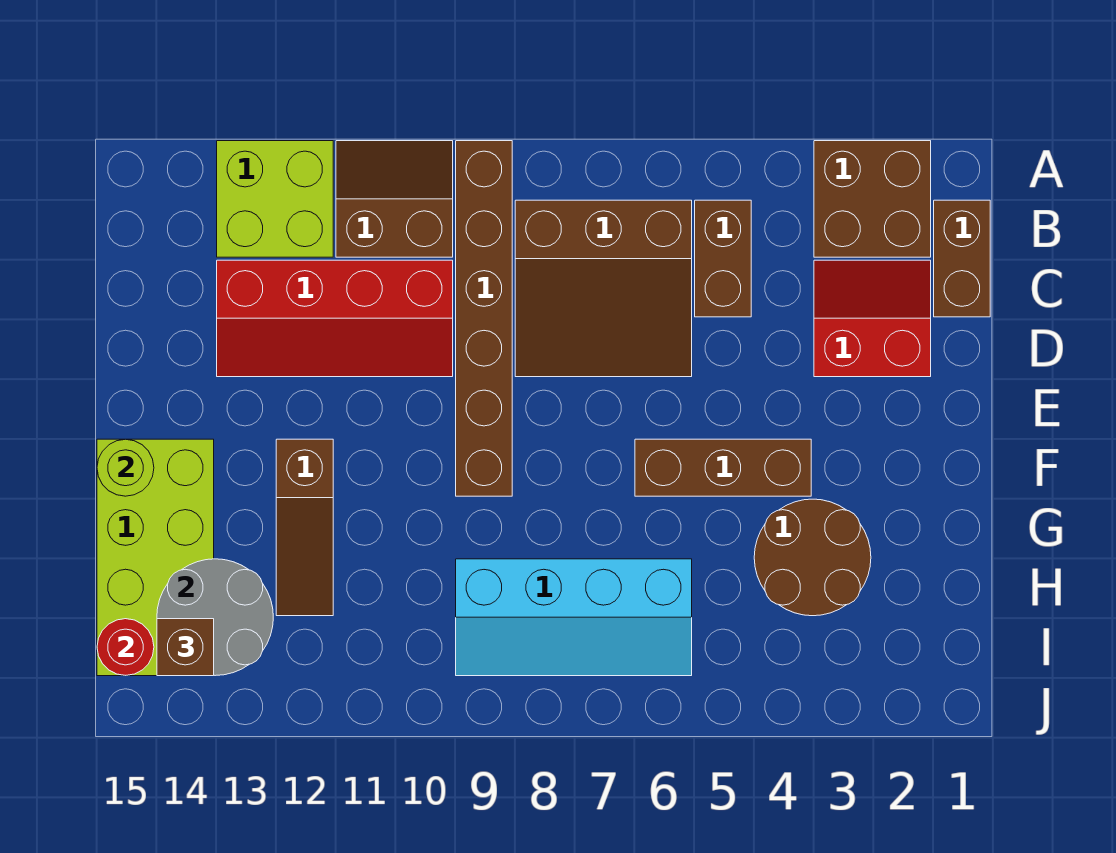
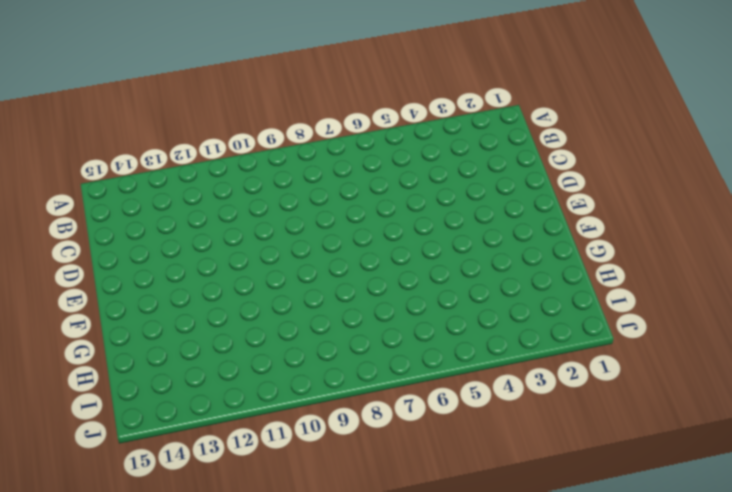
none -> brown brick A2:B3 level 1
none -> brown brick A9:F9 level 1
none -> brown slope A10:B11 level 1 top B

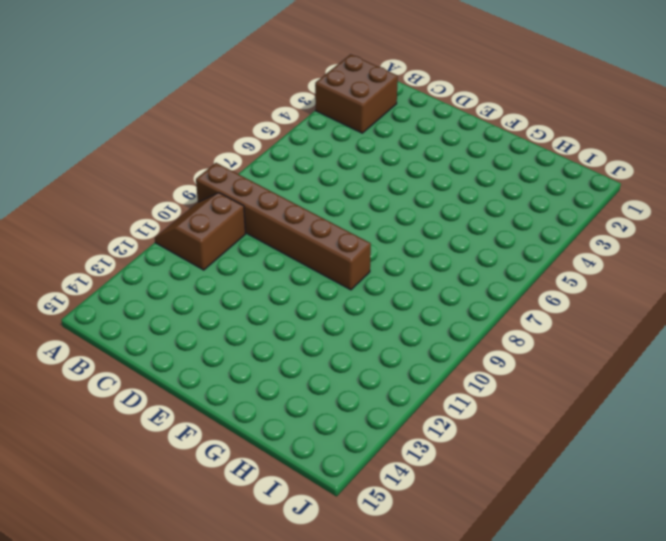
none -> lime brick A12:B13 level 1
none -> brown brick B1:C1 level 1
none -> brown brick B5:C5 level 1

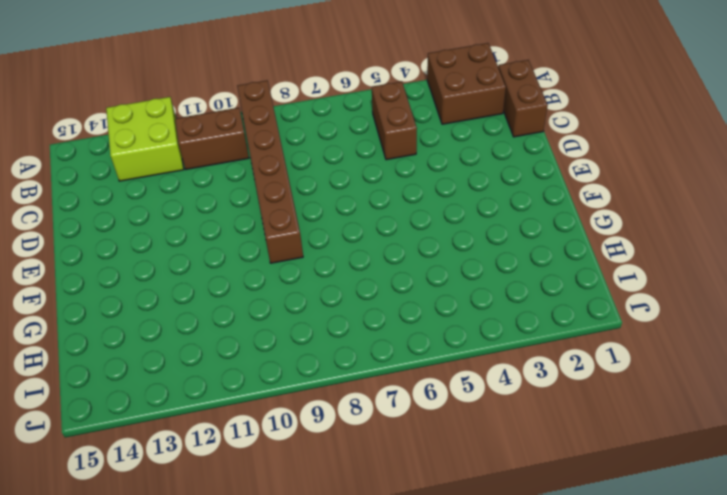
none -> brown slope B6:D8 level 1 top B
none -> red slope C2:D3 level 1 top D
none -> red slope C10:D13 level 1 top C

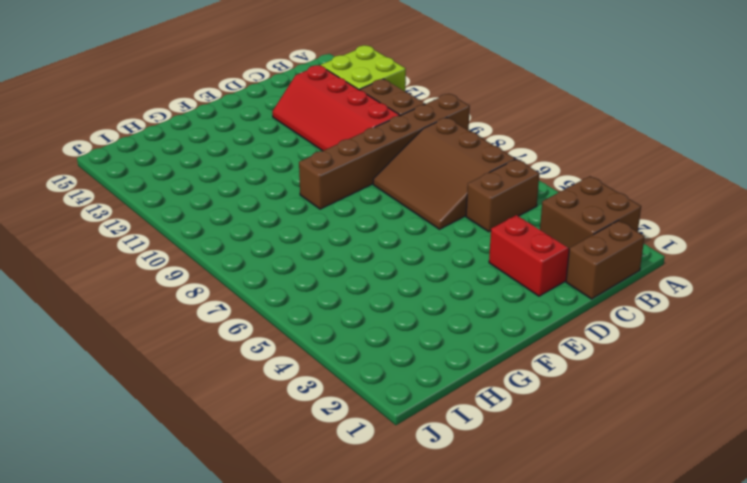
none -> brown brick F4:F6 level 1
none -> brown slope F12:H12 level 1 top F
none -> lime brick F14:I15 level 1

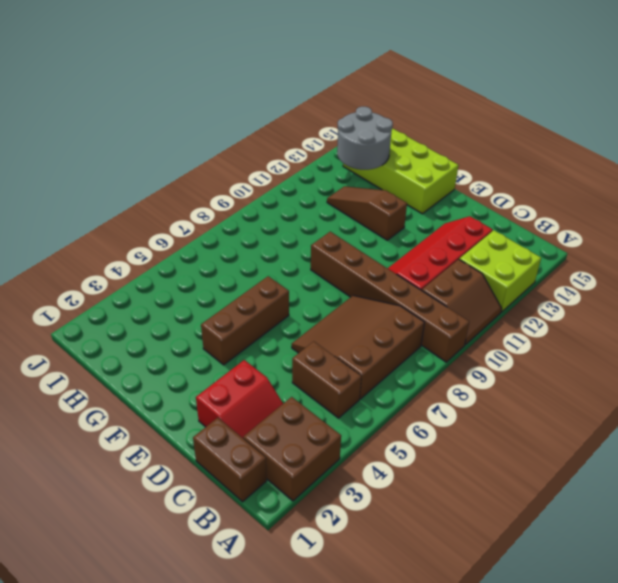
none -> brown round brick G3:H4 level 1
none -> cyan slope H6:I9 level 1 top H
none -> lime round brick F15 level 2

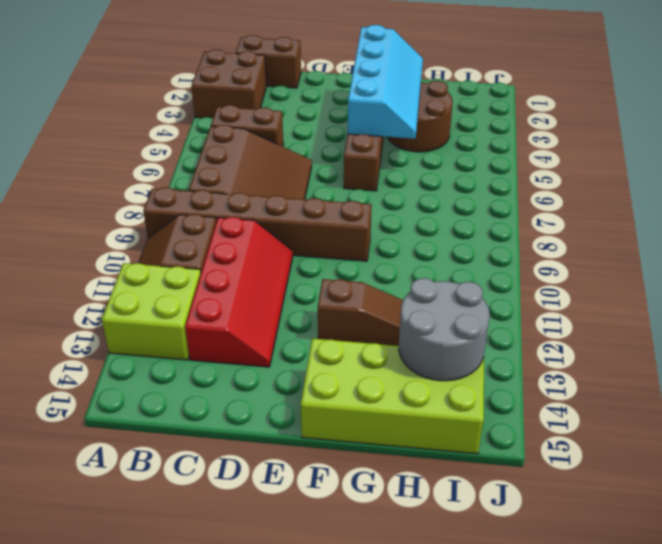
cyan slope F2:G5 level 2 top F -> cyan slope H6:I9 level 1 top H
none -> red slope C2:D3 level 1 top D
none -> lime round brick F15 level 2
none -> red round brick I15 level 2

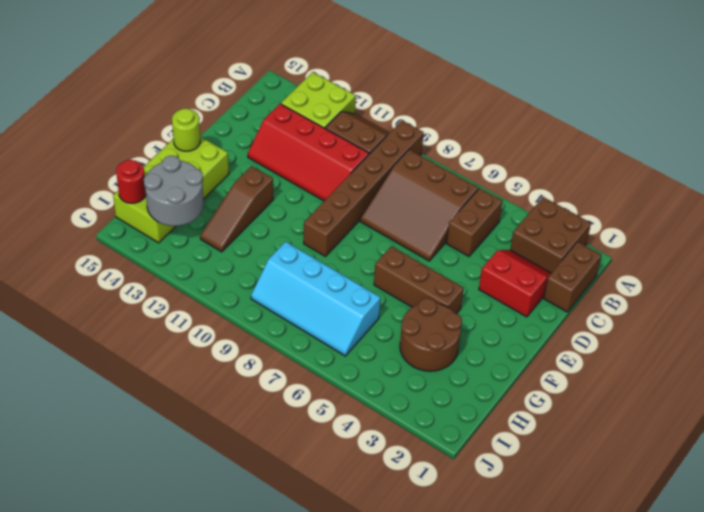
none -> brown brick I14 level 3

